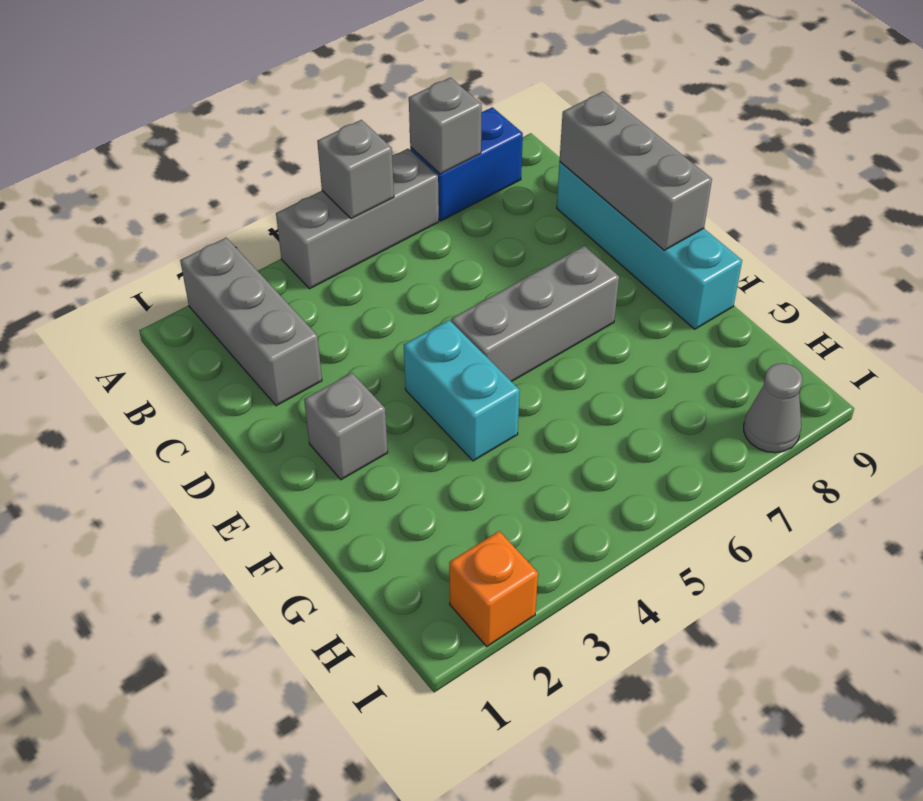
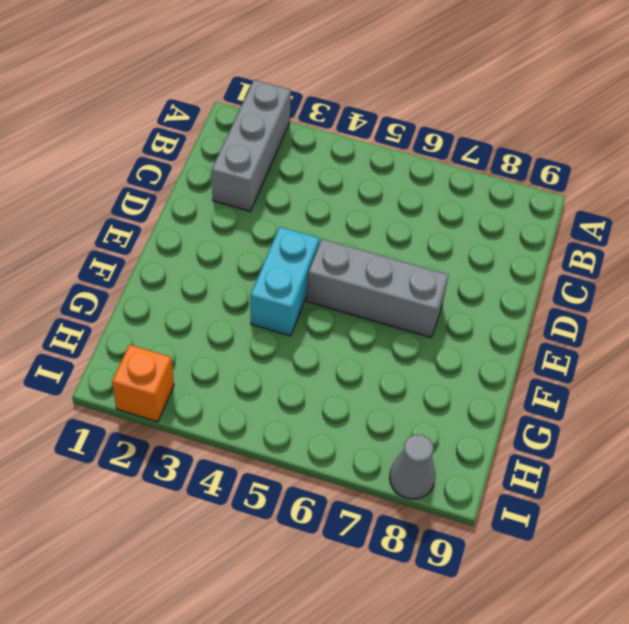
none -> grey brick A4:A6 level 1
none -> blue brick A7:A8 level 1
none -> cyan brick C9:F9 level 1

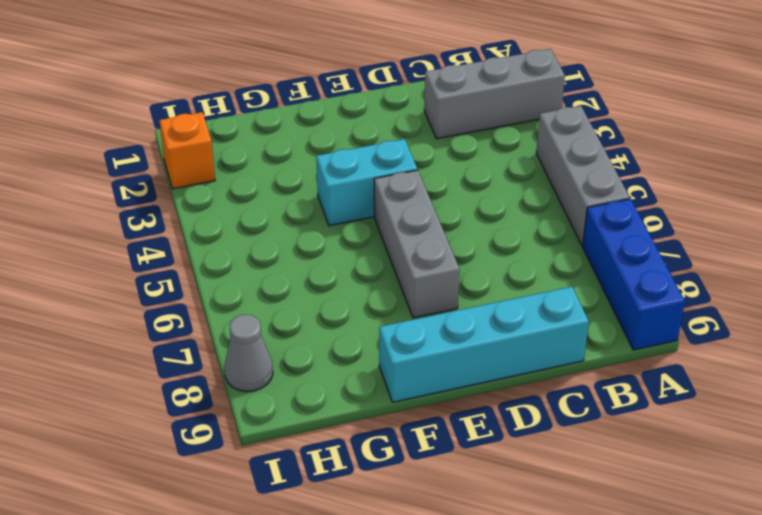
blue brick A7:A9 level 1 -> blue brick A7:A8 level 1
none -> grey brick E2 level 1
none -> grey brick A5 level 2
none -> grey brick A7 level 2

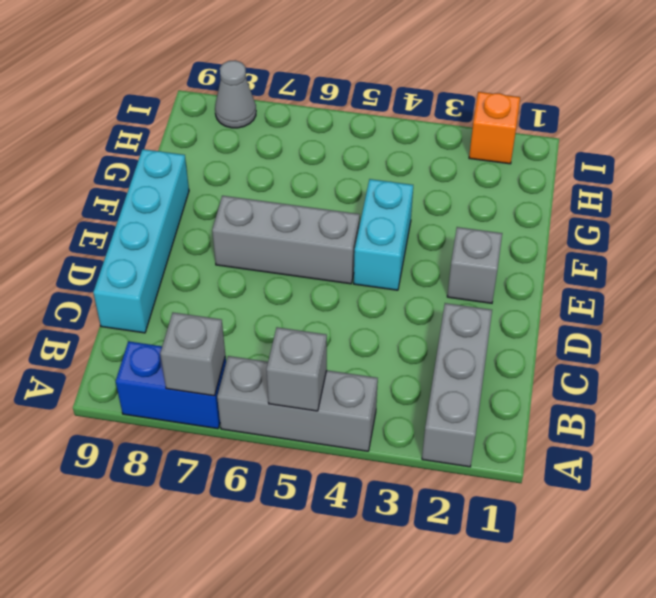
none -> grey brick C9:E9 level 2

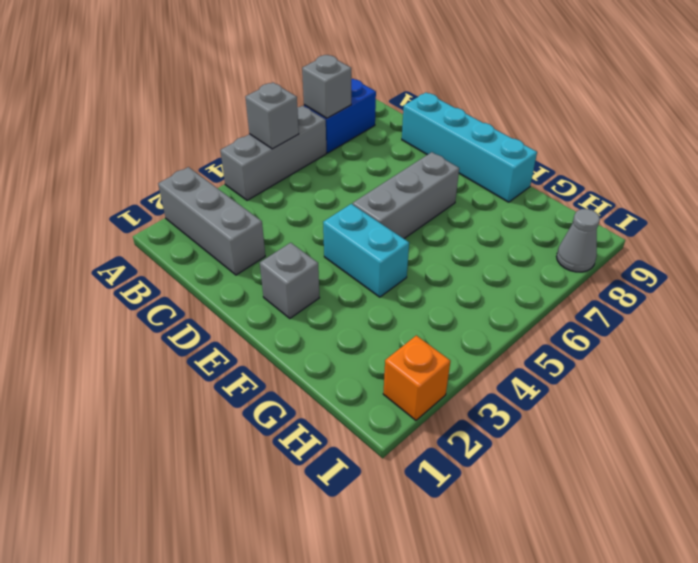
none -> grey brick C9:E9 level 2

